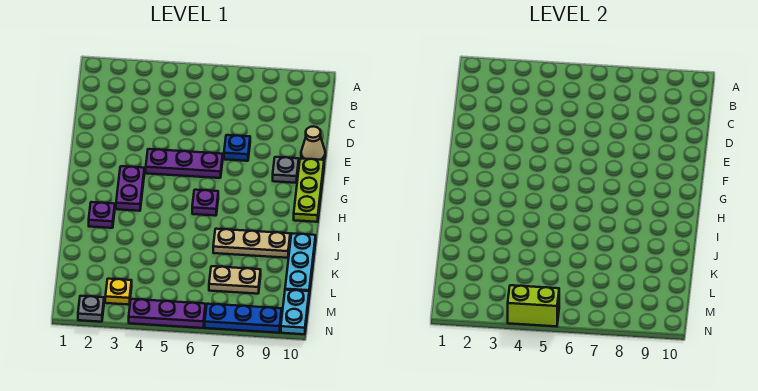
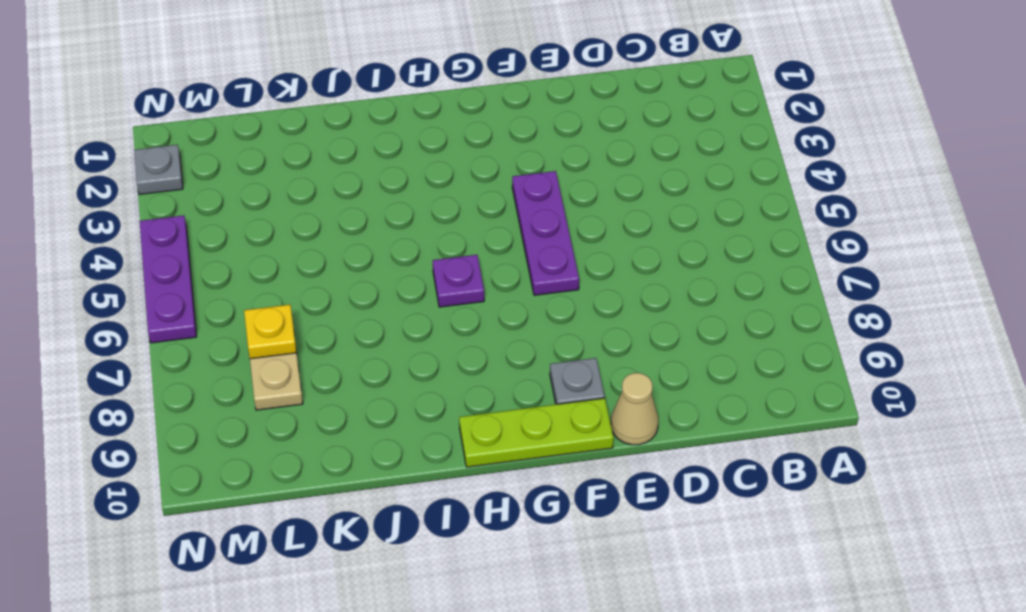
yellow plate L7 level 2 -> yellow plate M3 level 1
none -> blue plate E7 level 1
none -> purple plate G3:H3 level 1
none -> purple plate I2 level 1

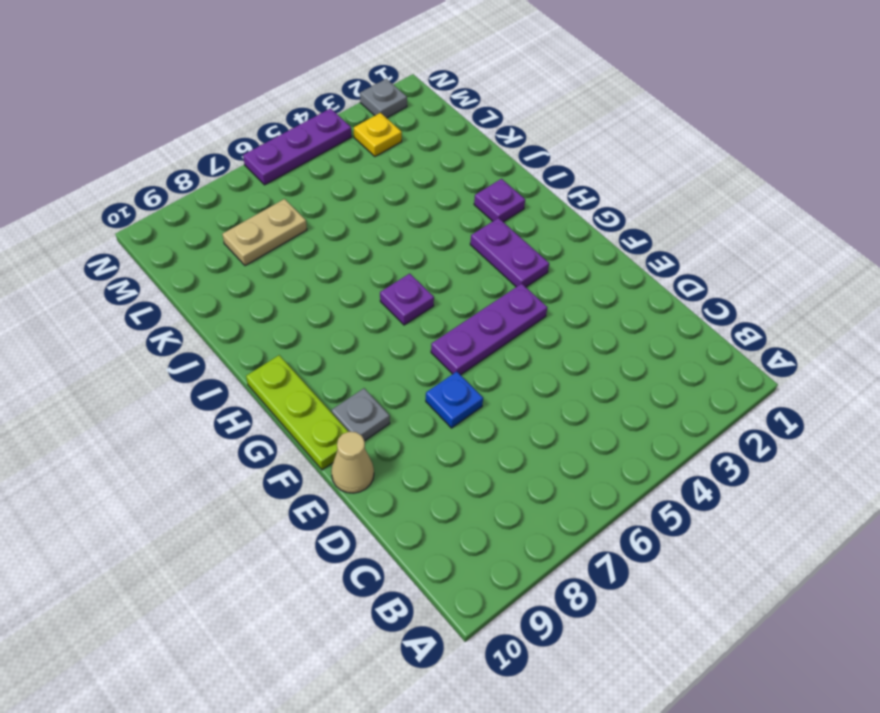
none -> tan plate J7:J9 level 1
none -> cyan plate J10:L10 level 1
none -> cyan plate M10:N10 level 1

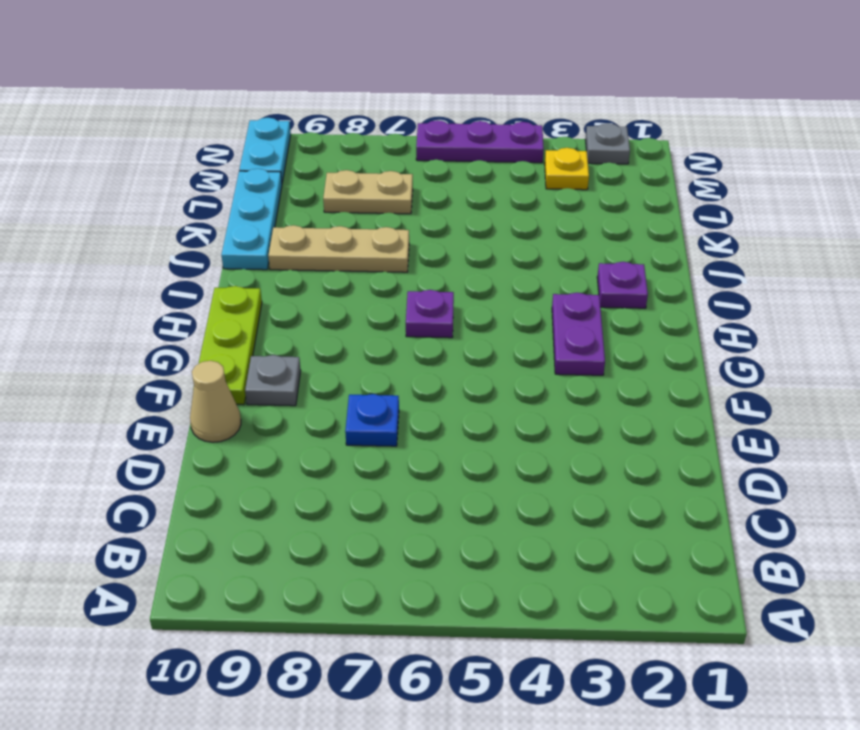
none -> purple plate F4:F6 level 1
none -> blue plate N7:N9 level 1
none -> lime brick N4:N5 level 2

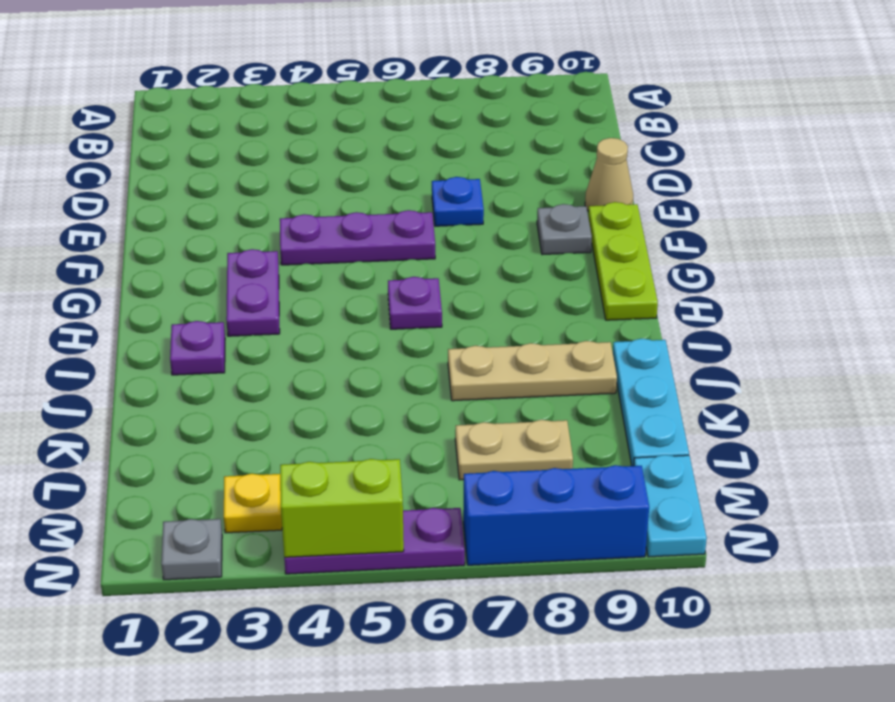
blue brick N7:N9 level 1 -> blue plate N7:N9 level 1

